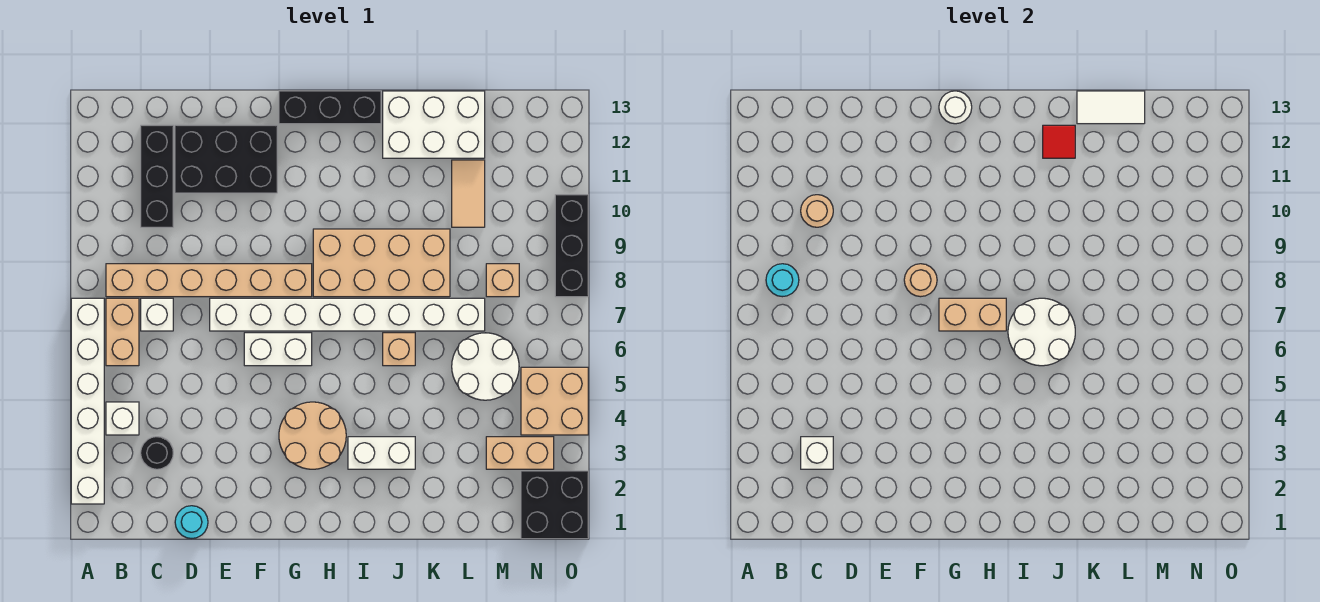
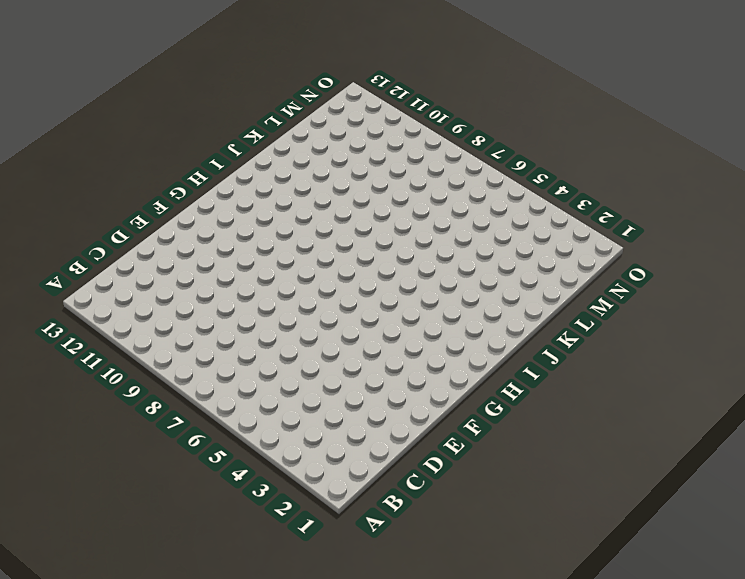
none -> white brick A2:A7 level 1
none -> white brick B4 level 1
none -> tan brick B6:B7 level 1
none -> tan brick B8:G8 level 1

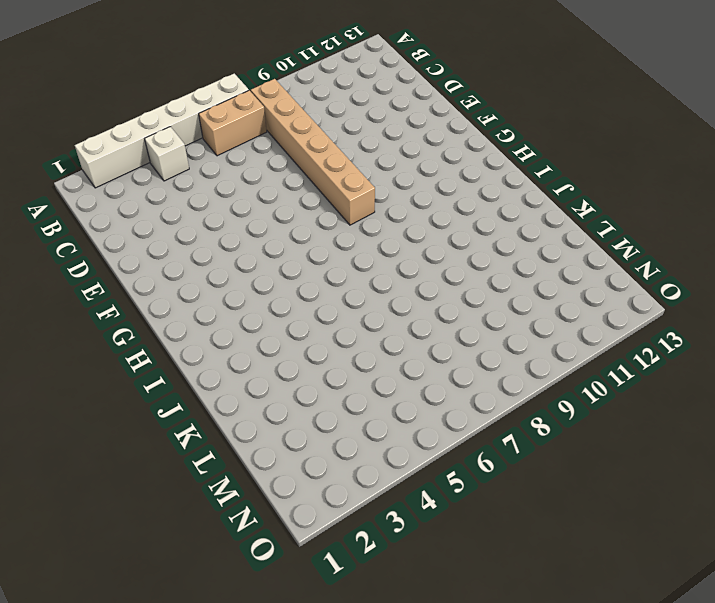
none -> black round brick C3 level 1
none -> white brick C7 level 1
none -> black brick C10:C12 level 1
none -> cyan round brick D1 level 1

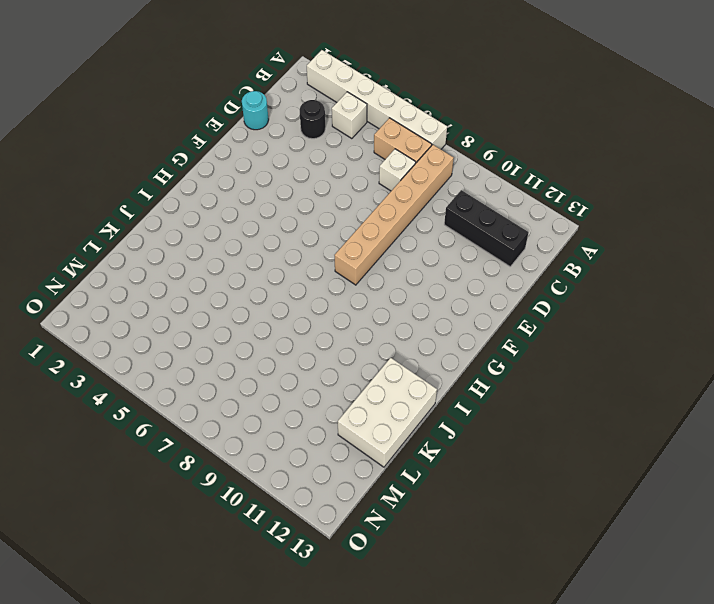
none -> black brick D11:F12 level 1
none -> white brick E7:L7 level 1
none -> white brick F6:G6 level 1
none -> tan round brick G3:H4 level 1

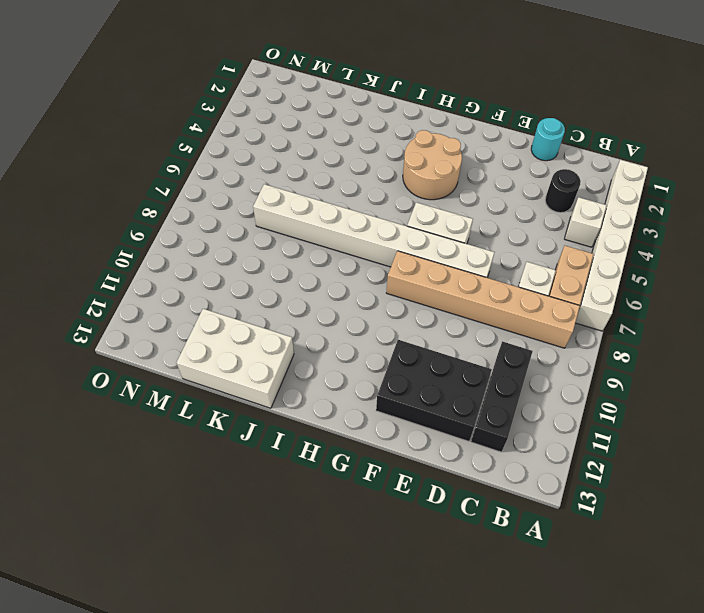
none -> black brick G13:I13 level 1
none -> tan brick H8:K9 level 1
none -> white brick I3:J3 level 1
none -> tan brick J6 level 1

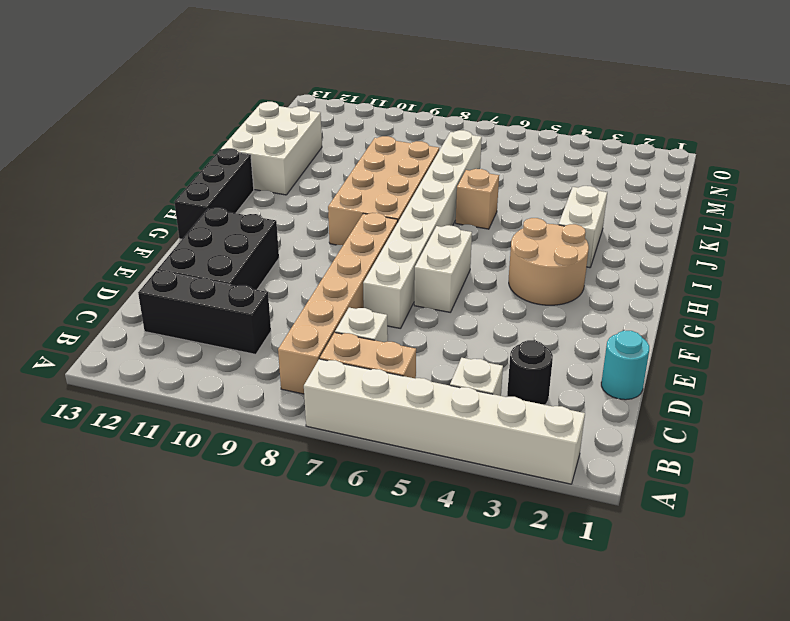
none -> white round brick L5:M6 level 1
none -> tan tile L10:L11 level 1
none -> tan brick M3:N3 level 1
none -> tan brick M8 level 1

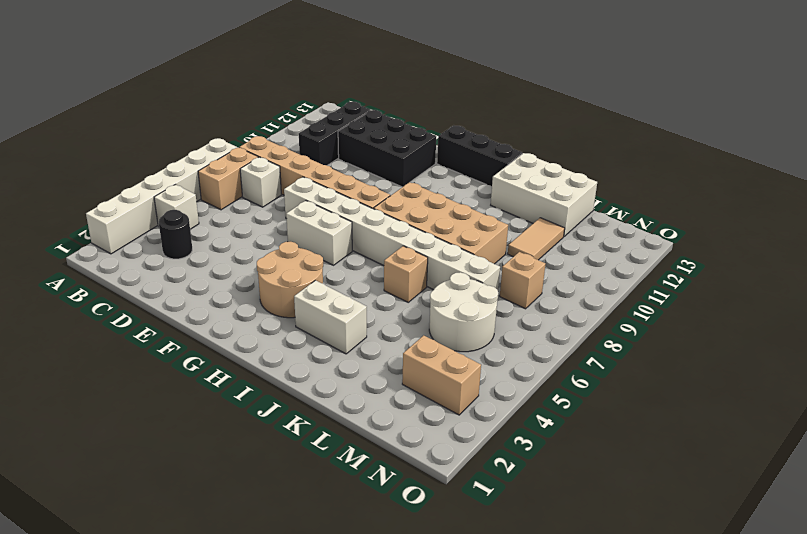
none -> cyan round brick D1 level 1
none -> black brick N1:O2 level 1
none -> tan brick N4:O5 level 1
none -> black brick O8:O10 level 1

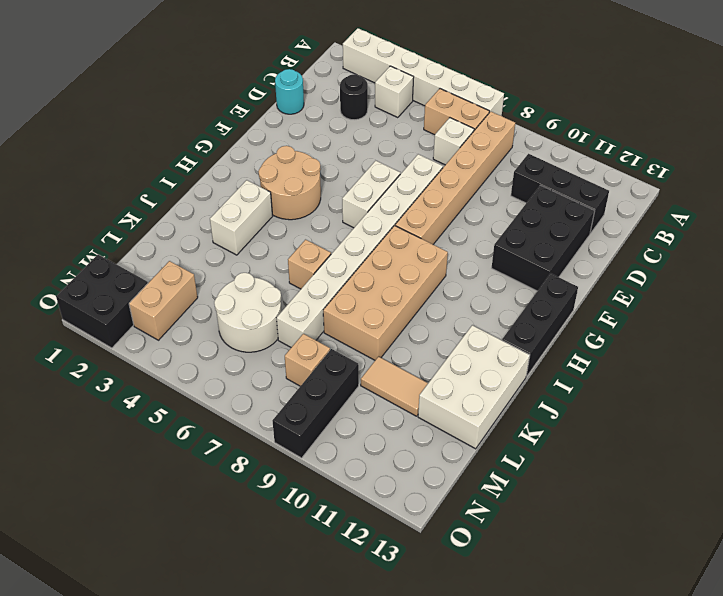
black brick M9:O9 level 1 -> black brick O8:O10 level 1
none -> tan brick N4:O5 level 1
none -> cyan round brick B8 level 2
none -> white brick C3 level 2
none -> tan round brick C10 level 2

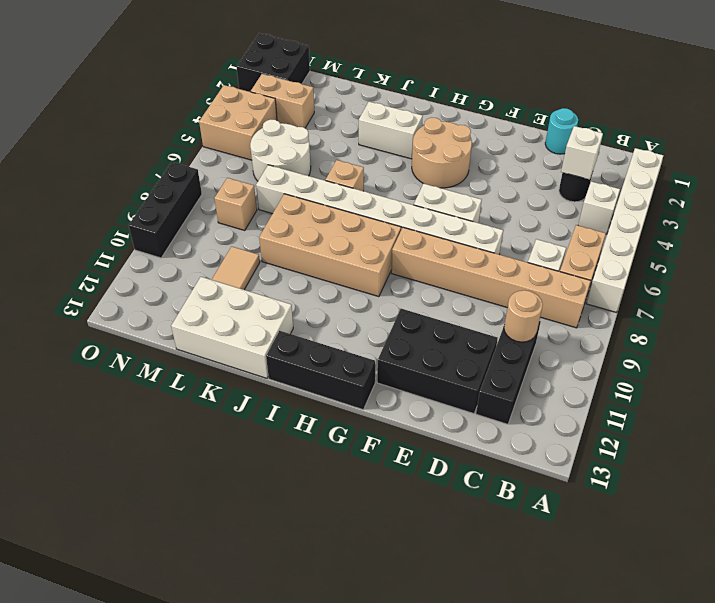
none -> cyan round brick B8 level 2
none -> tan round brick F8 level 2
none -> tan brick G7:H7 level 2
none -> white round brick G13 level 2

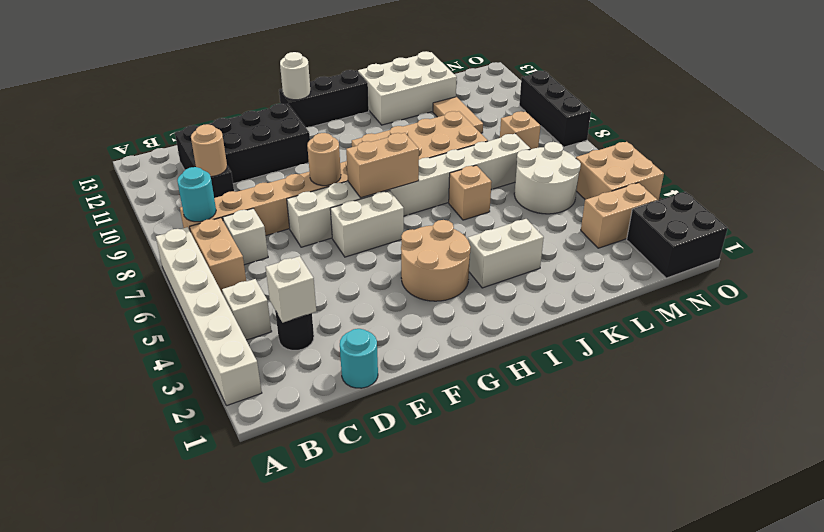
none -> white round brick I6:J7 level 2
none -> red tile J12 level 2
none -> white tile K13:L13 level 2

